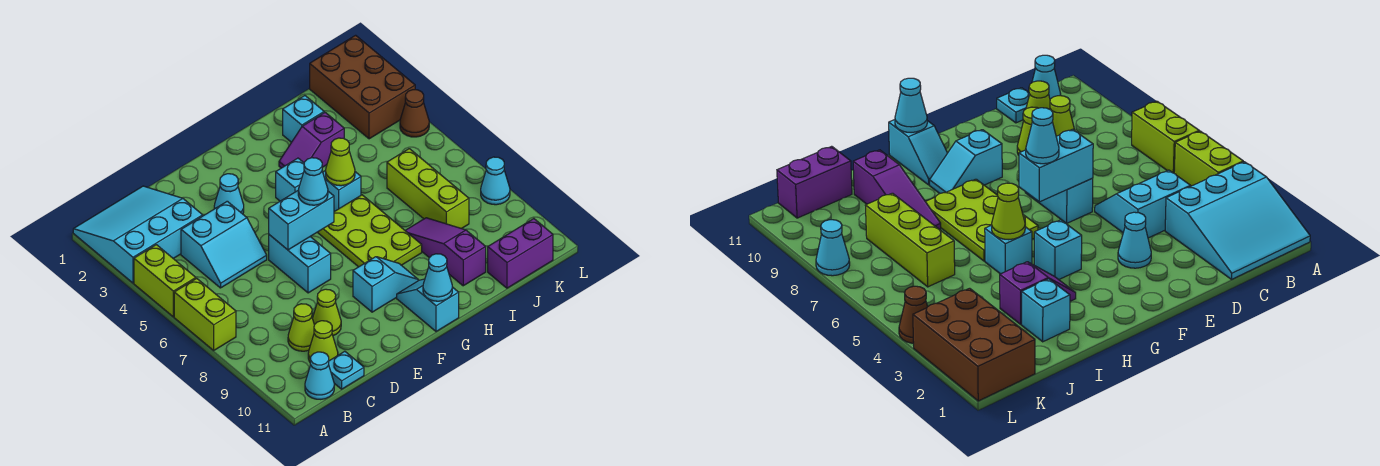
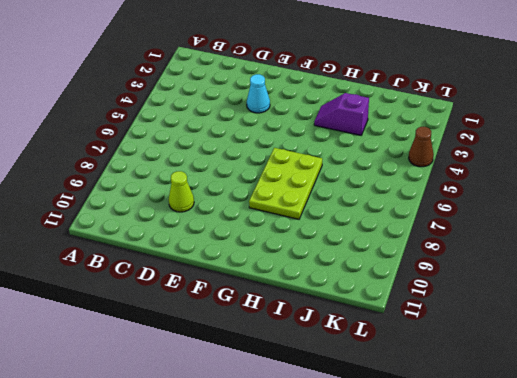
none -> cyan slope A1:C3 level 1 top 3
none -> lime brick A4:A5 level 1
none -> lime brick A6:A7 level 1

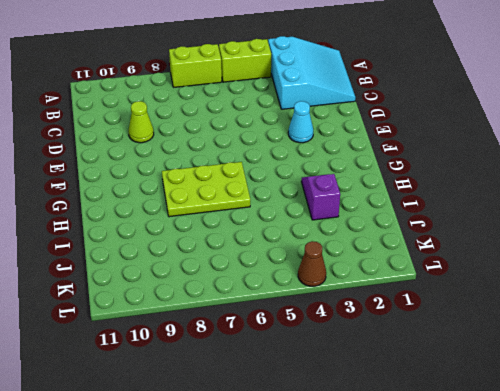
none -> cyan cone B11 level 1
none -> cyan slope C4:D5 level 1 top 4
none -> lime cone C9 level 1

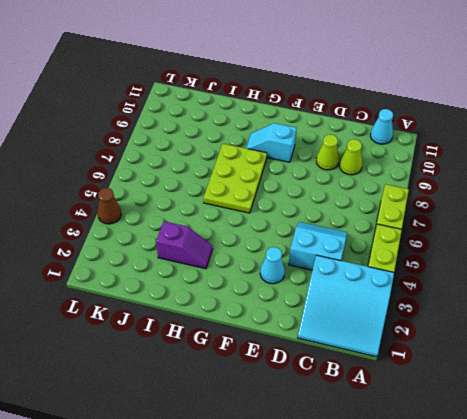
none -> lime cone C10 level 1
none -> cyan plate C11 level 1
none -> cyan brick E6:E7 level 1

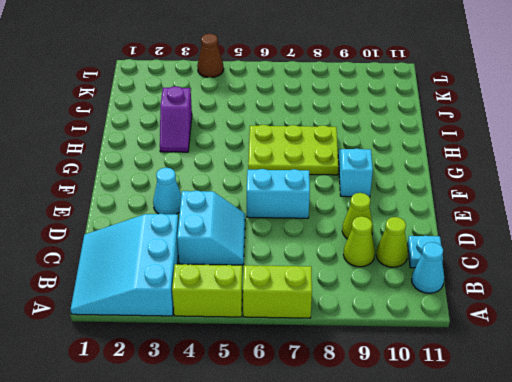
none -> cyan brick G4 level 1
none -> cyan slope G10:G11 level 1 top 11
none -> cyan brick H5 level 1

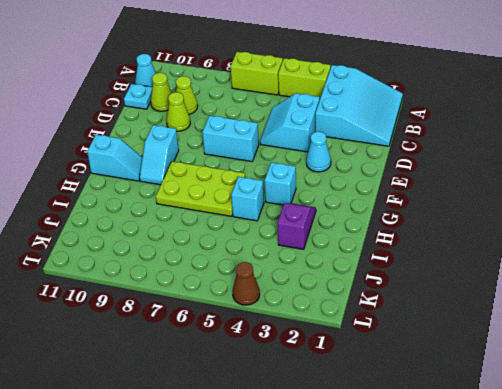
none -> cyan brick I2 level 1
none -> purple slope I8:I10 level 1 top 10
none -> lime brick J6:J8 level 1

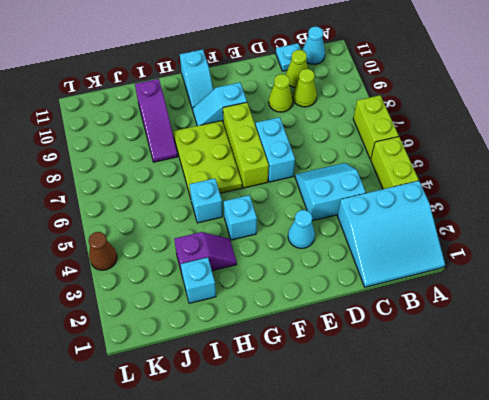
lime brick F6:F8 level 1 -> lime brick J6:J8 level 1
none -> purple brick J11:K11 level 1
none -> brown brick K1:L3 level 1
none -> cyan cone L8 level 1

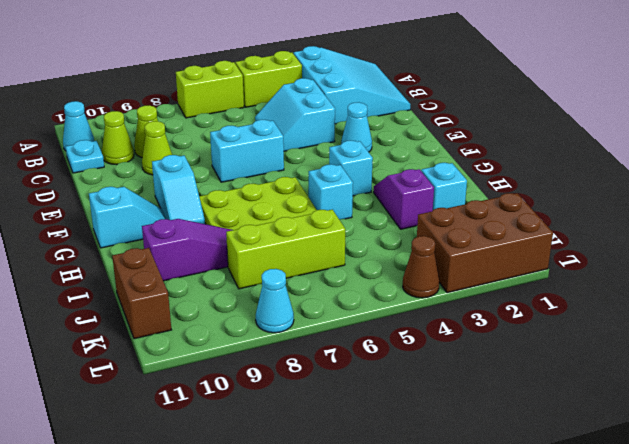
brown brick J11:K11 level 1 -> purple brick J11:K11 level 1
none -> cyan brick E6:F6 level 2
none -> cyan cone G11 level 2
none -> lime cone H5 level 2

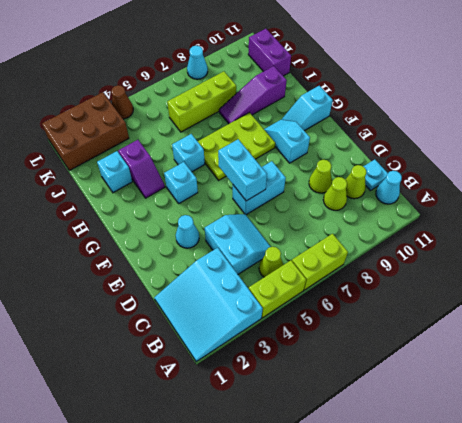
lime cone B5 level 1 -> lime cone H5 level 2
none -> cyan cone G11 level 2
none -> cyan cone F6 level 3

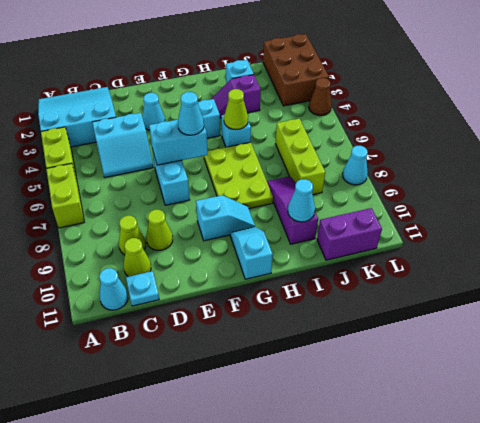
cyan cone I10 level 2 -> cyan cone G11 level 2

